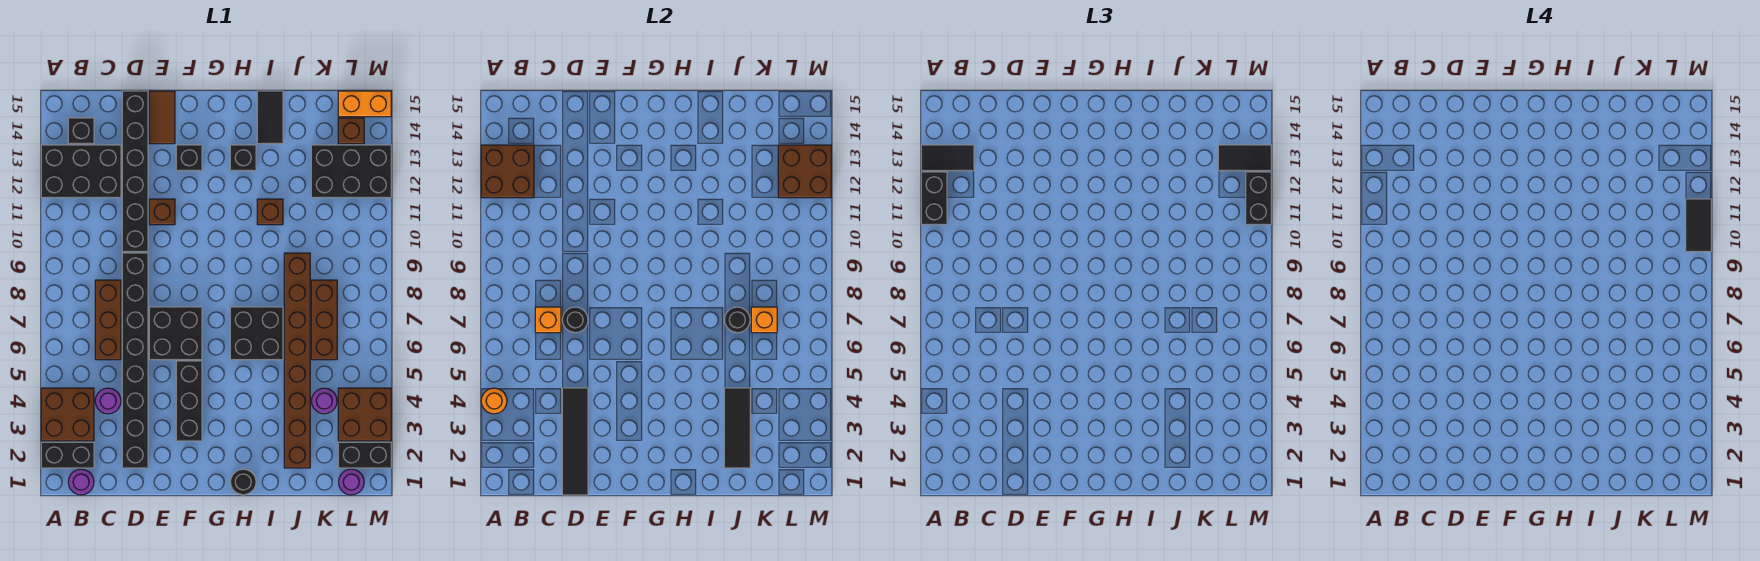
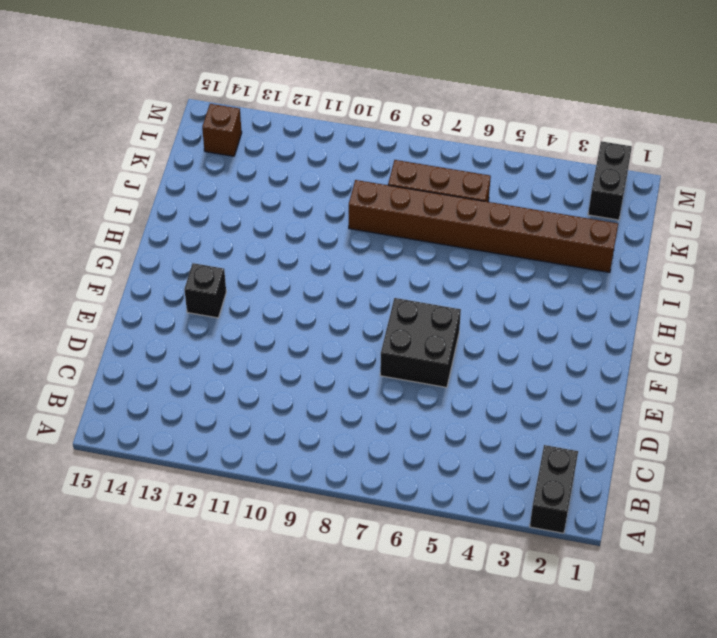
none -> brown brick A3:B4 level 1
none -> black brick A12:C13 level 1
none -> purple round brick B1 level 1
none -> black brick B14 level 1

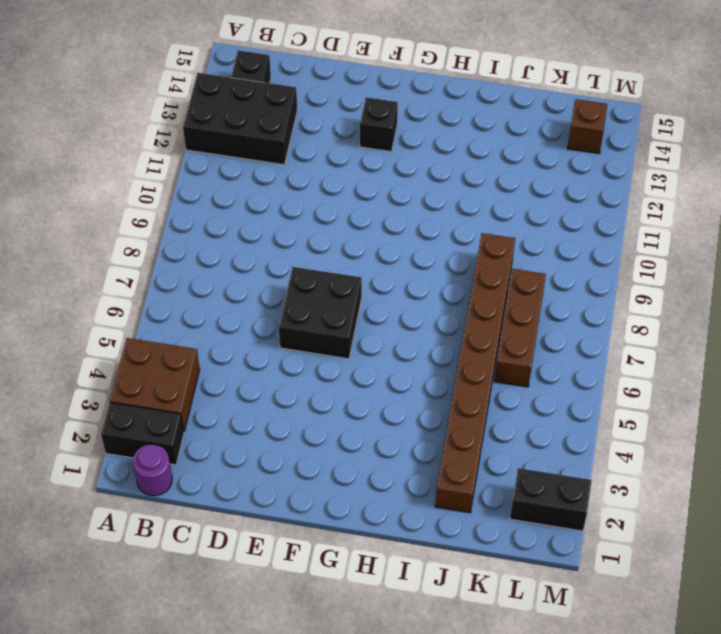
none -> purple round brick C4 level 1
none -> brown brick C6:C8 level 1
none -> black brick D2:D9 level 1
none -> black brick D10:D15 level 1

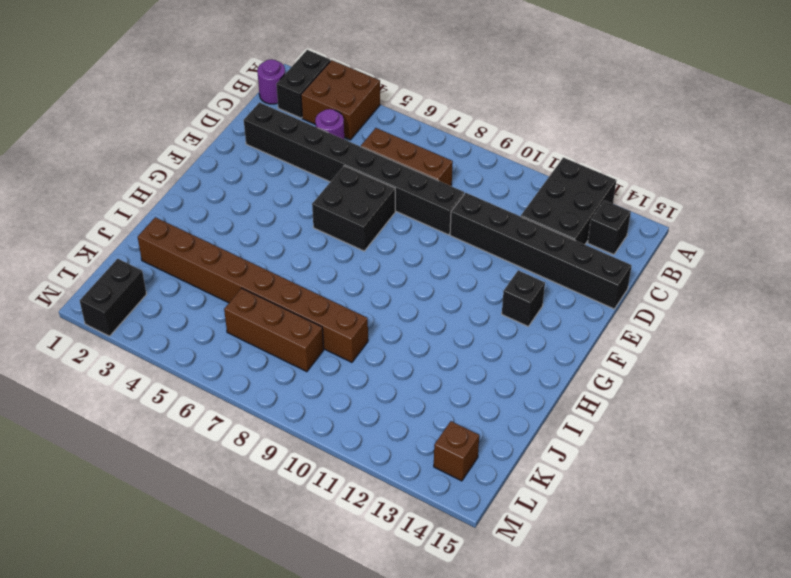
none -> brown brick E11 level 1
none -> brown tile E14:E15 level 1
none -> black brick F3:F5 level 1
none -> black round brick H1 level 1

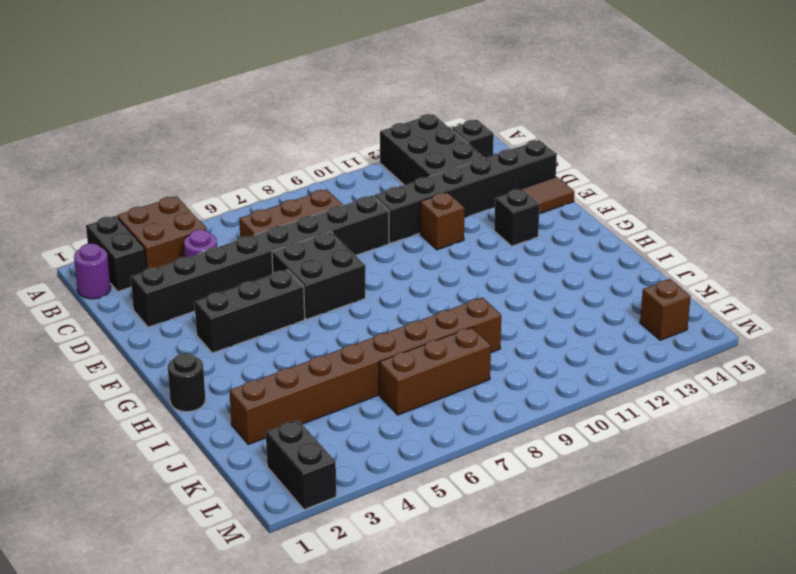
none -> black brick H6:I7 level 1
none -> black brick H13 level 1
none -> brown brick I11 level 1
none -> black tile I14:I15 level 1

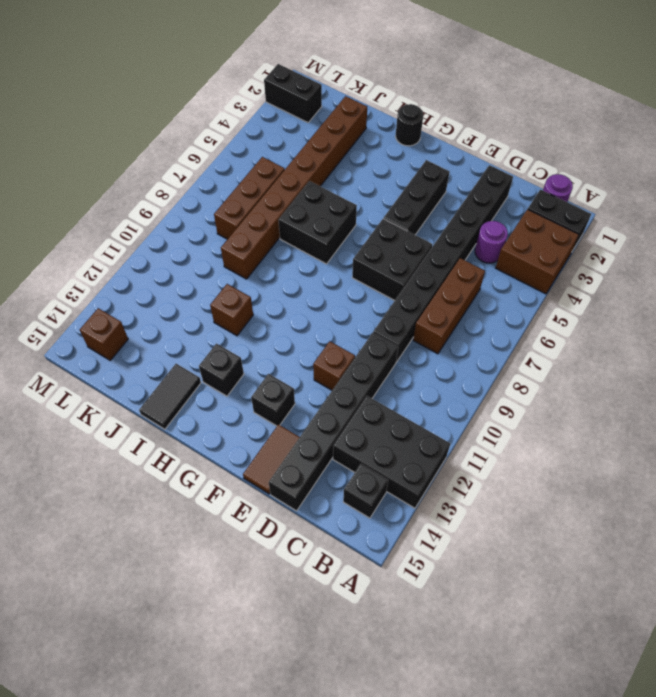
none -> purple round brick K4 level 1
none -> black brick K12:M13 level 1
none -> purple round brick L1 level 1
none -> brown brick L3:M4 level 1

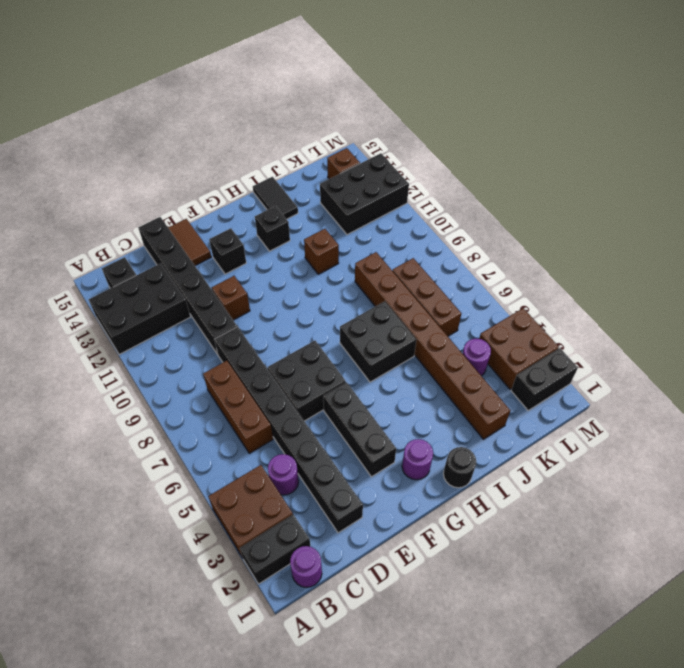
purple round brick G2 level 1 -> purple round brick L1 level 1
none -> orange brick L15:M15 level 1
none -> orange round brick A4 level 2
none -> brown brick A12:B13 level 2
none -> orange brick C7 level 2

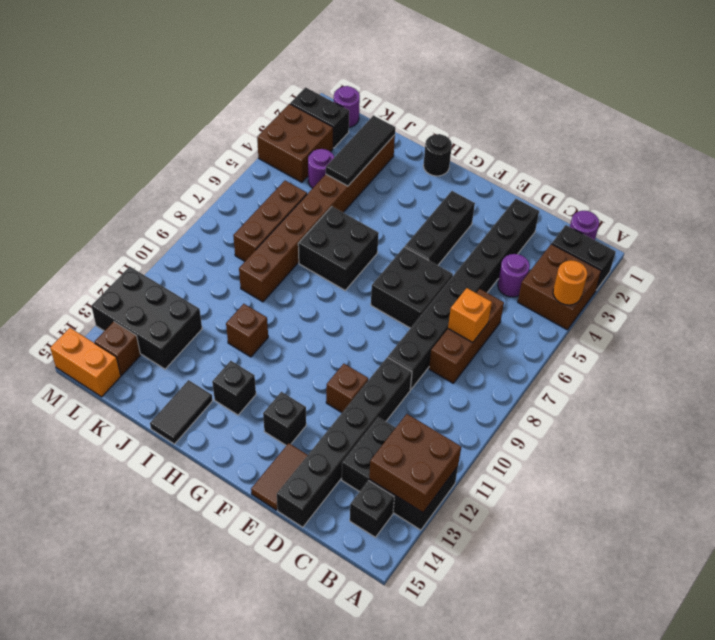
none -> black tile D1:D4 level 2
none -> black round brick D7 level 2
none -> black round brick J7 level 2
none -> orange brick K7 level 2

